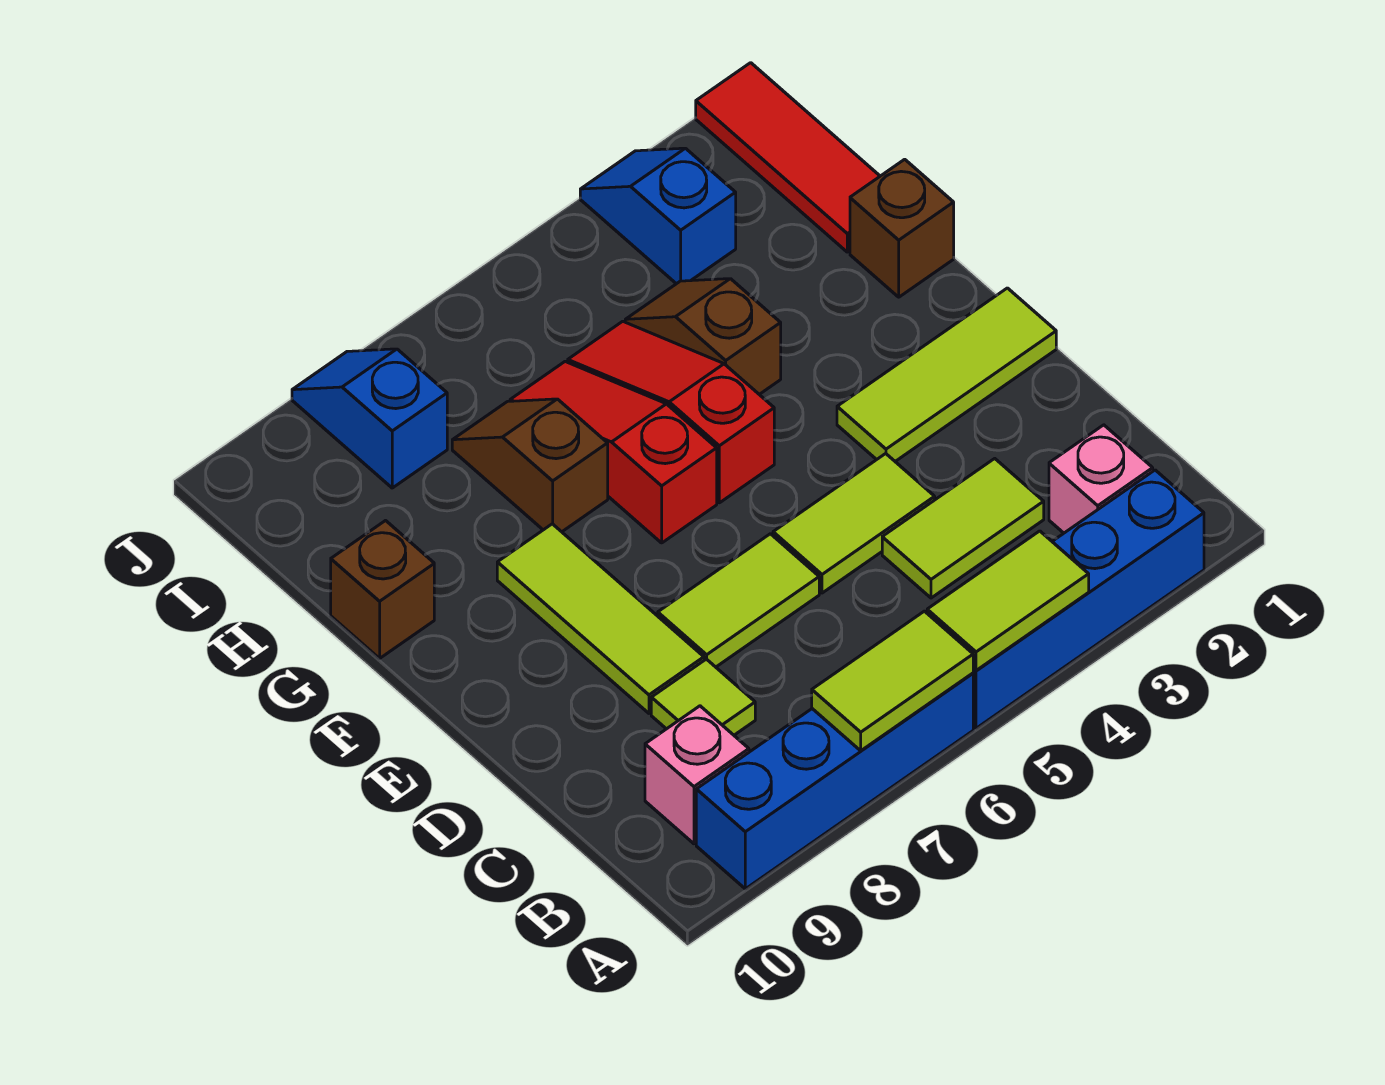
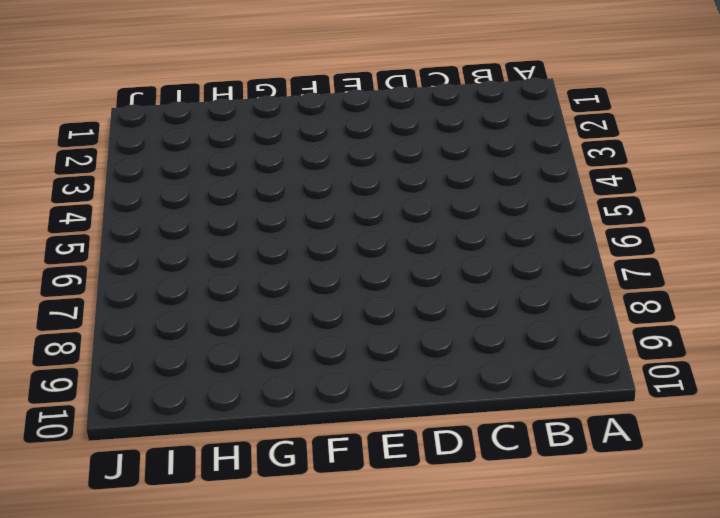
none -> blue brick A2:A5 level 1
none -> blue brick A6:A9 level 1
none -> pink brick B2 level 1

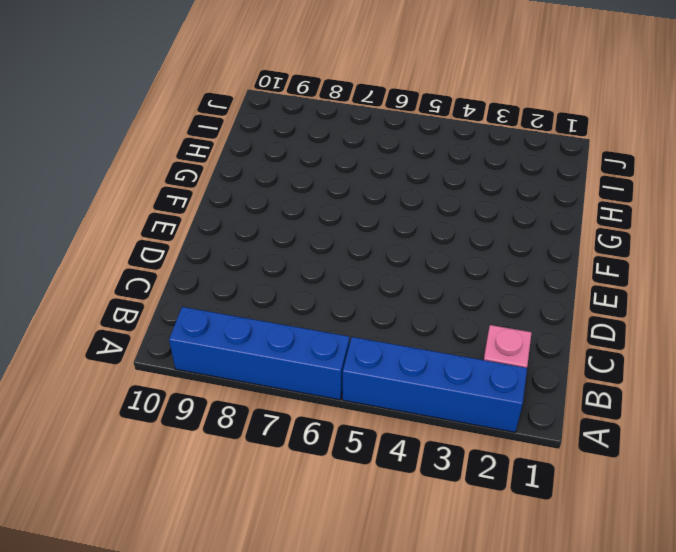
none -> pink brick B9 level 1
none -> lime tile C3:C4 level 1
none -> lime tile C8 level 1

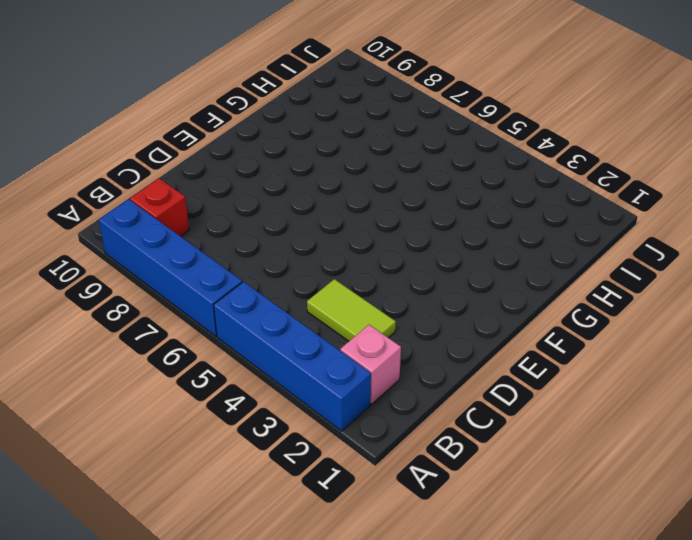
red brick B9 level 1 -> pink brick B9 level 1
none -> lime tile C8 level 1
none -> lime tile D4:D5 level 1
none -> lime tile D6:D7 level 1

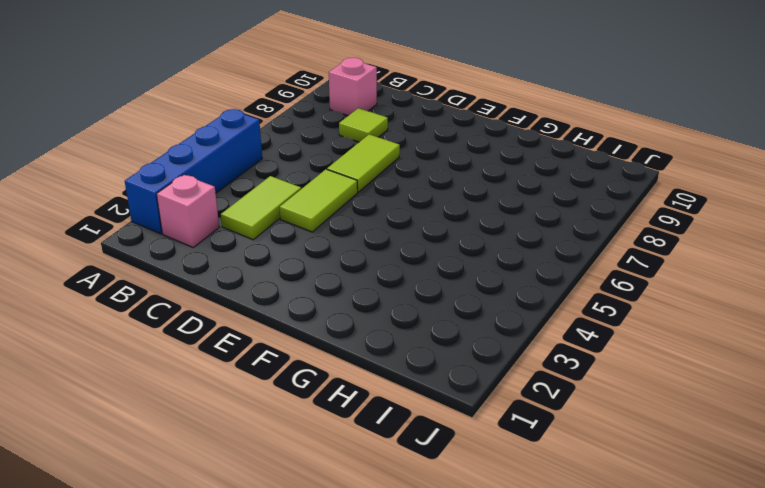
none -> blue brick A6:A9 level 1
none -> lime tile D8:F8 level 1
none -> lime tile E1:E3 level 1

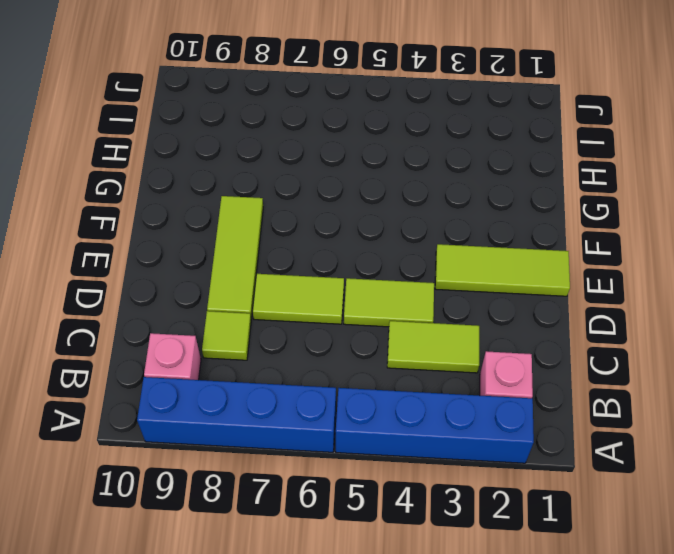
none -> red slope F5:H5 level 1 top F
none -> red slope F6:H6 level 1 top F
none -> brown brick G1 level 1

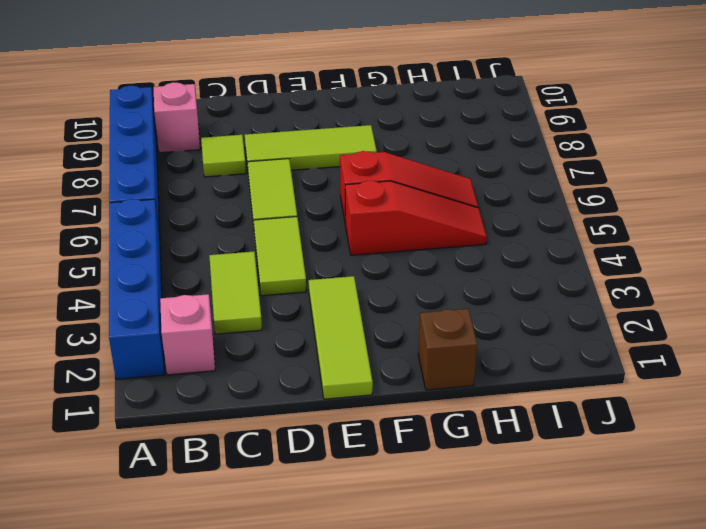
none -> brown slope G4:H4 level 1 top G
none -> brown slope G7:H7 level 1 top G
none -> brown brick G10 level 1

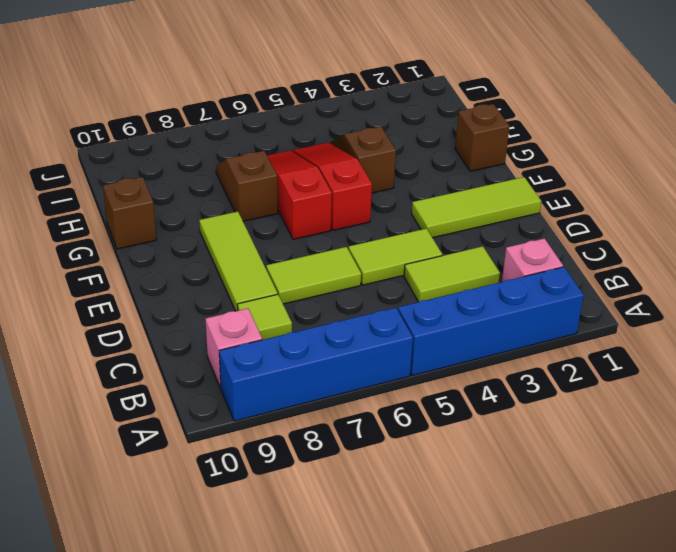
none -> red tile H1:J1 level 1
none -> blue slope I3:J3 level 1 top I
none -> blue slope I8:J8 level 1 top I

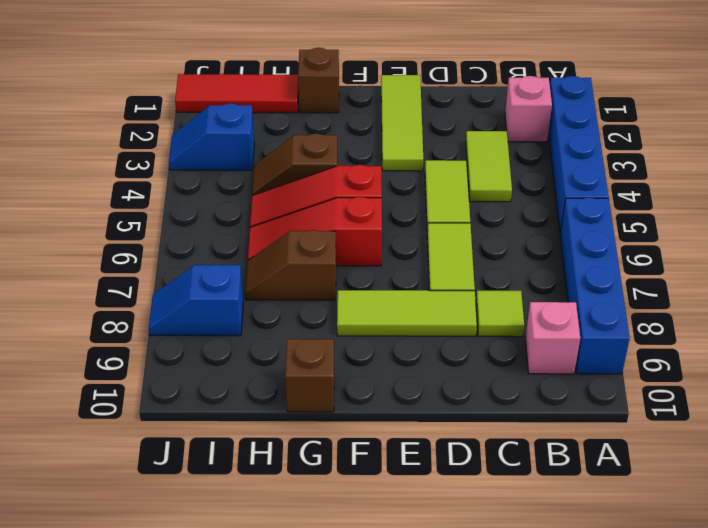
none -> lime tile A4:A5 level 2
none -> lime tile A6:A7 level 2

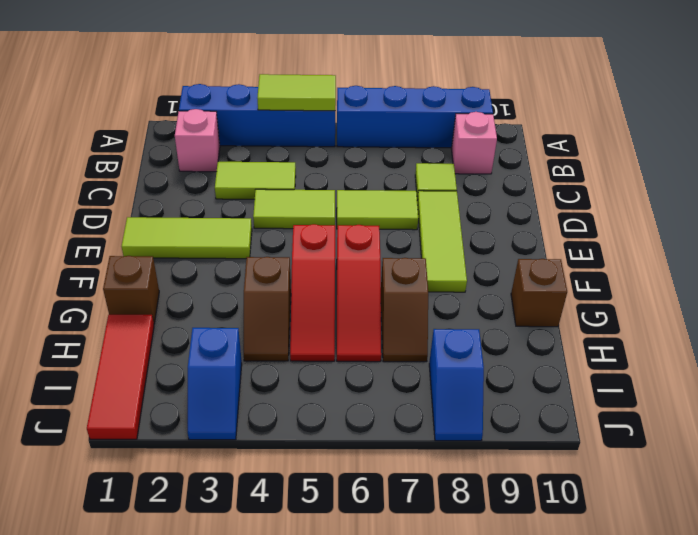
none -> lime tile A6:A7 level 2

